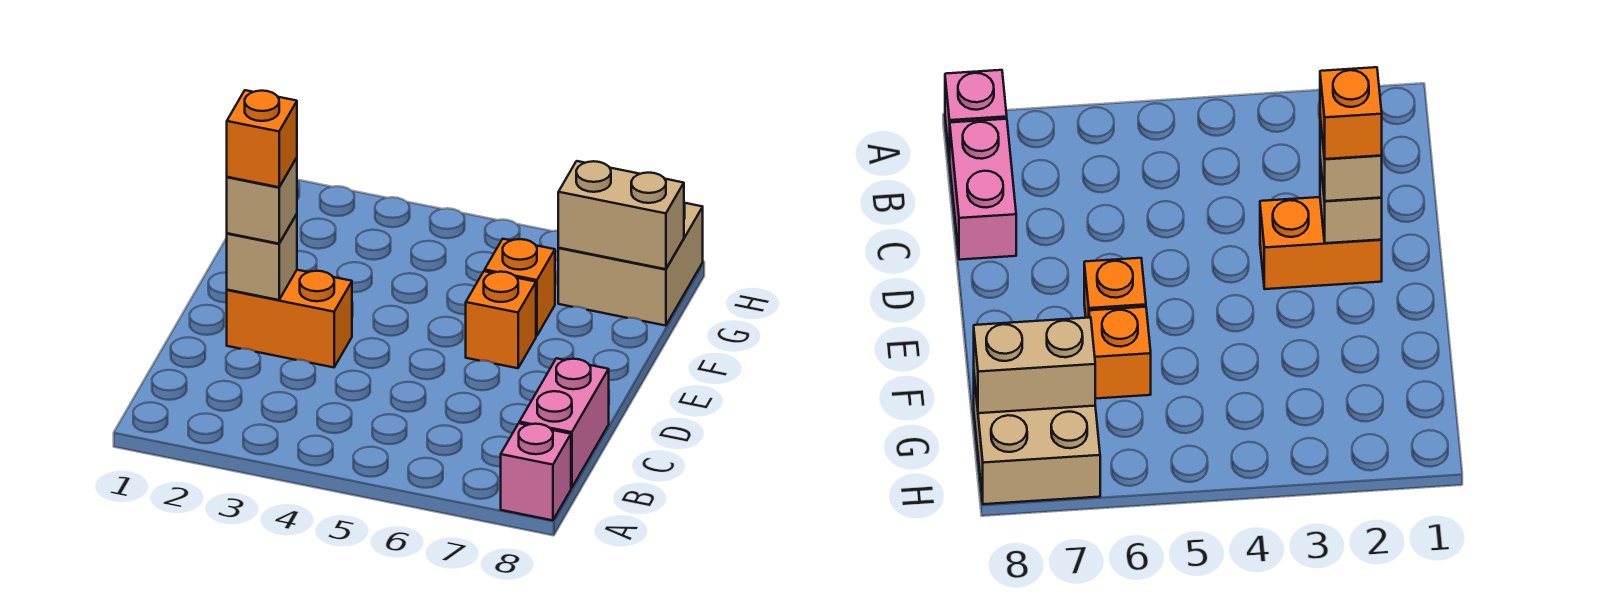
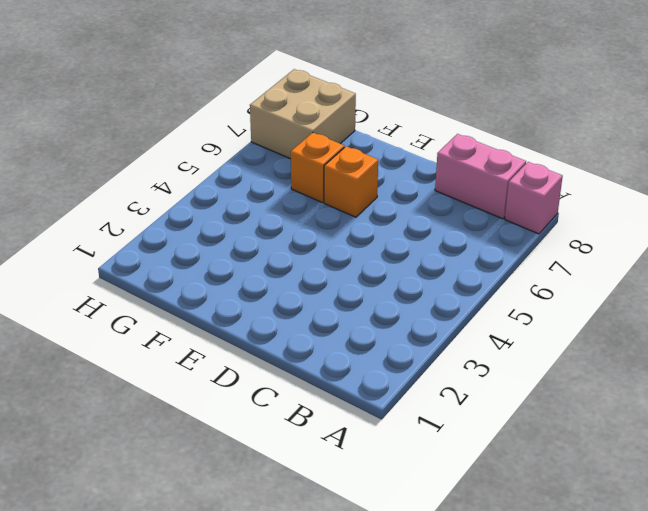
none -> orange brick D2:D3 level 1
none -> tan brick D2 level 2

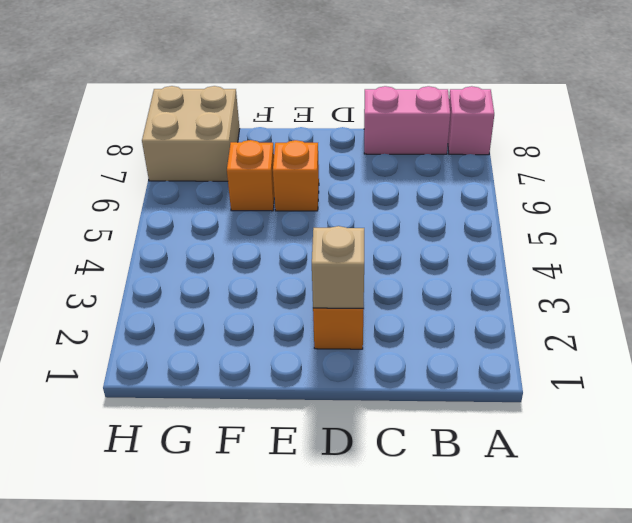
none -> tan brick G7:G8 level 2
none -> tan brick D2 level 3

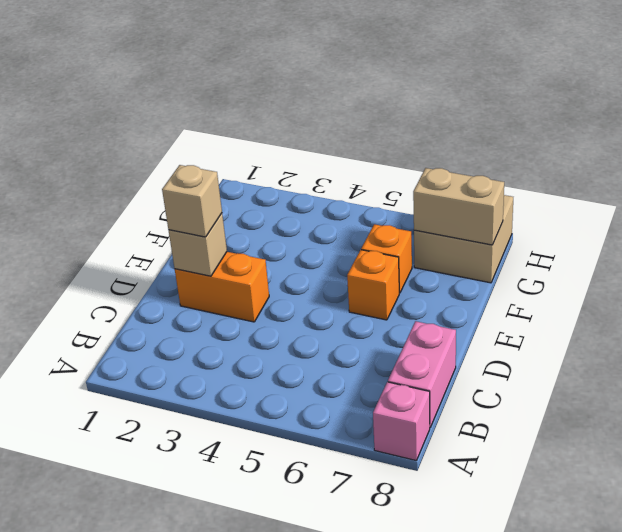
none -> orange brick D2 level 4

